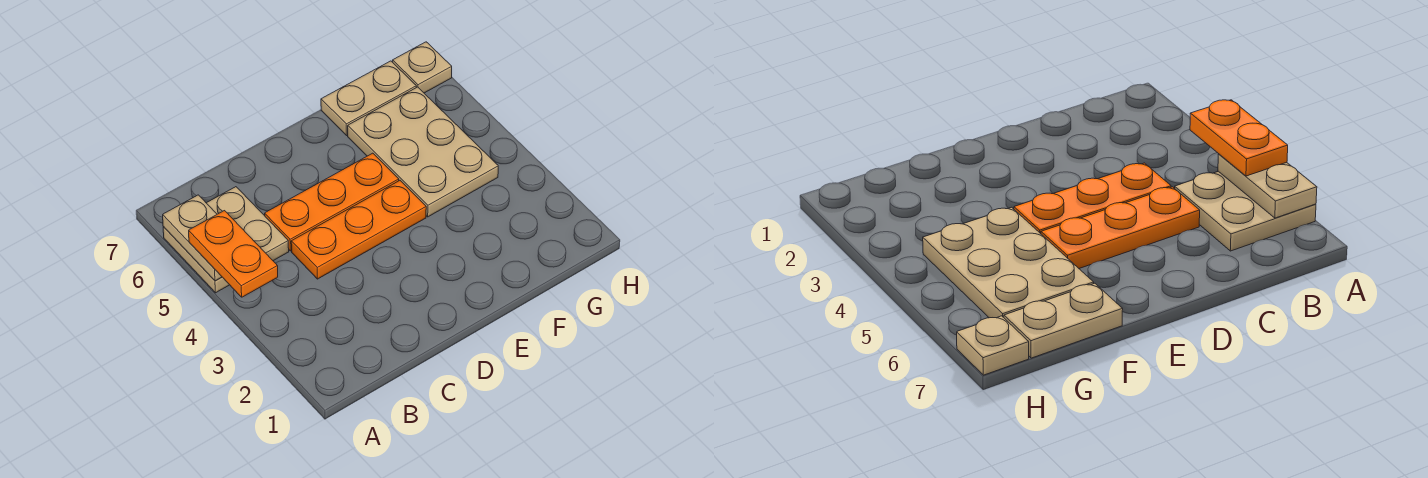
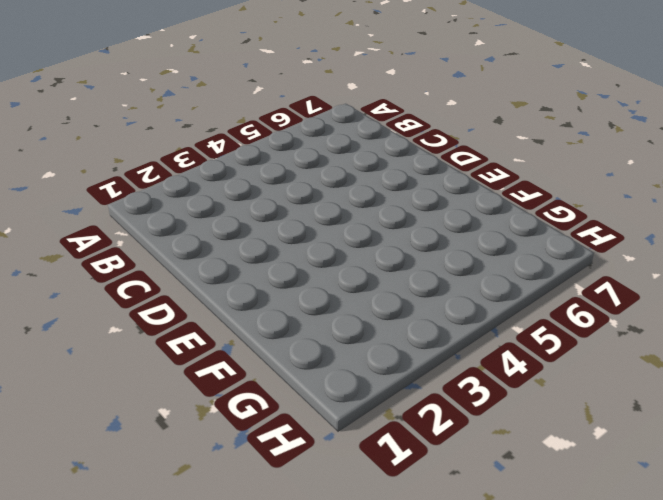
none -> tan plate A5:B6 level 1
none -> orange plate C4:E4 level 1

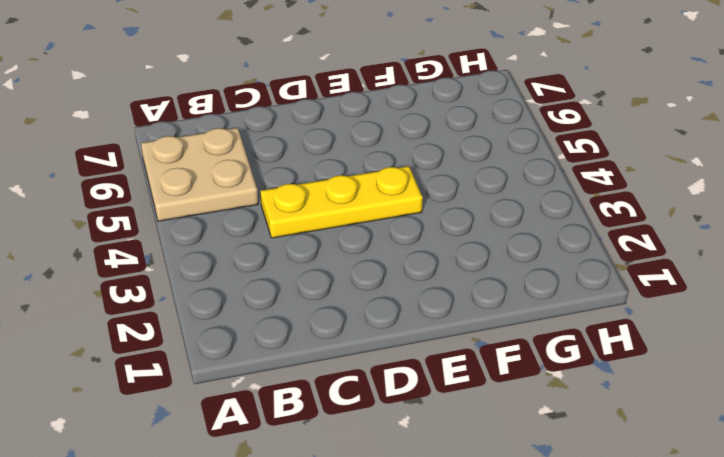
yellow plate C4:E4 level 1 -> orange plate C4:E4 level 1
none -> orange plate C5:E5 level 1
none -> tan plate F4:G6 level 1

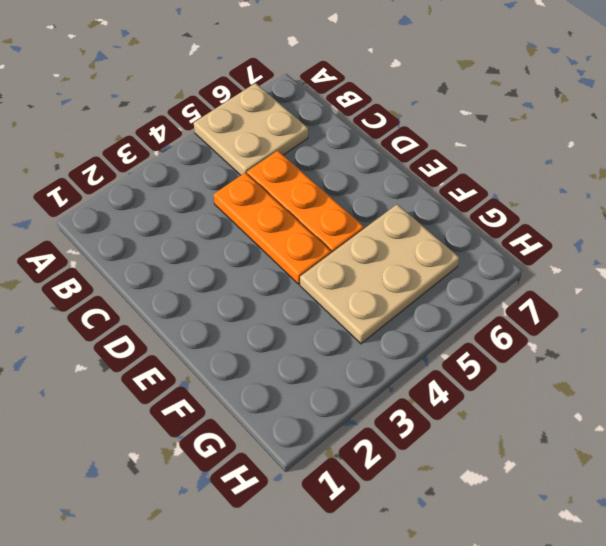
none -> tan plate F7:G7 level 1
none -> tan plate H7 level 1

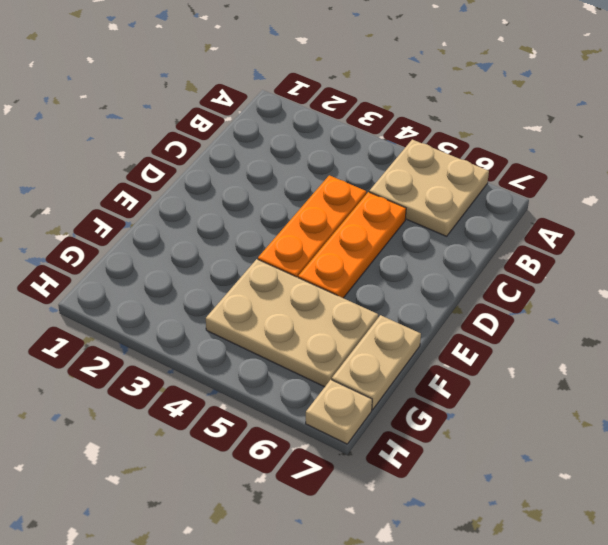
none -> tan plate A5:A6 level 2
none -> orange plate A4:A5 level 3

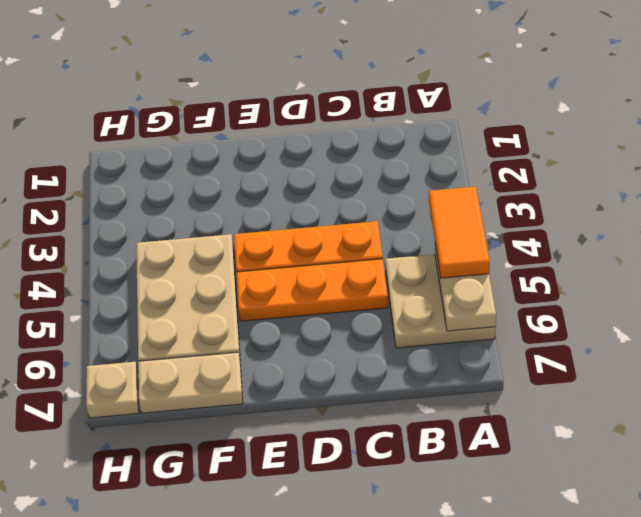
orange tile A4:A5 level 3 -> orange plate A4:A5 level 3

